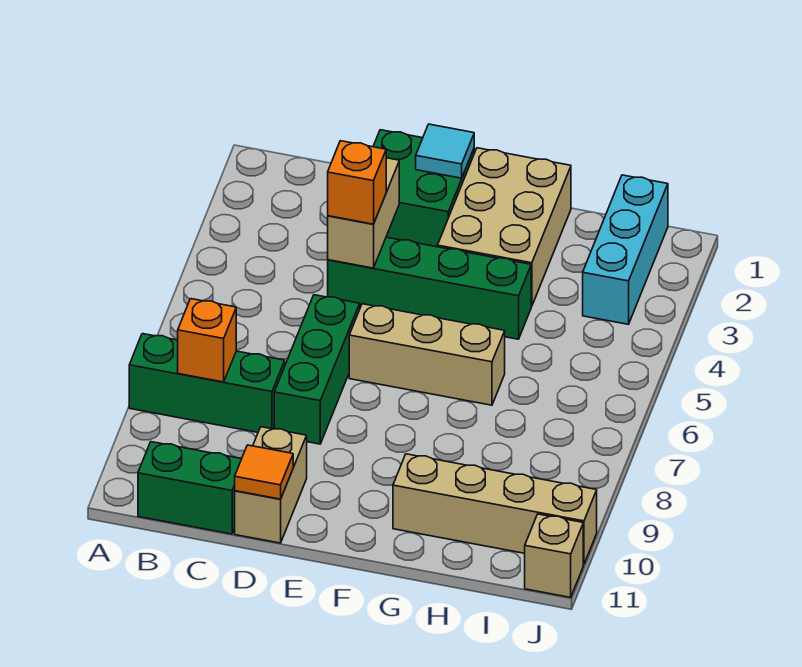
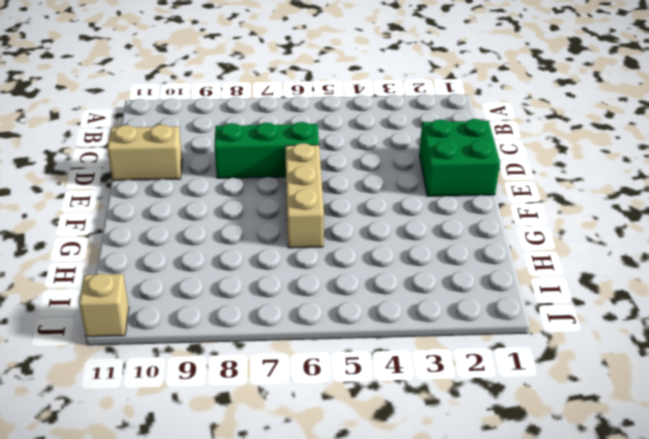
none -> green brick A8:C8 level 1
none -> green brick B11:C11 level 1
none -> green brick D4:G4 level 1

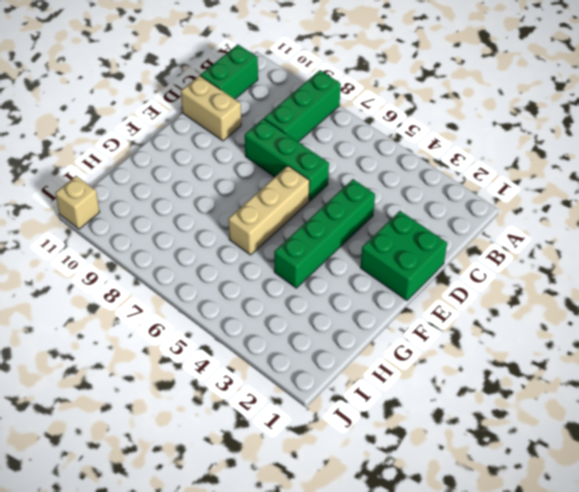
none -> tan brick F1:G3 level 1
none -> tan brick G10:J10 level 1
none -> cyan brick I1:I3 level 1

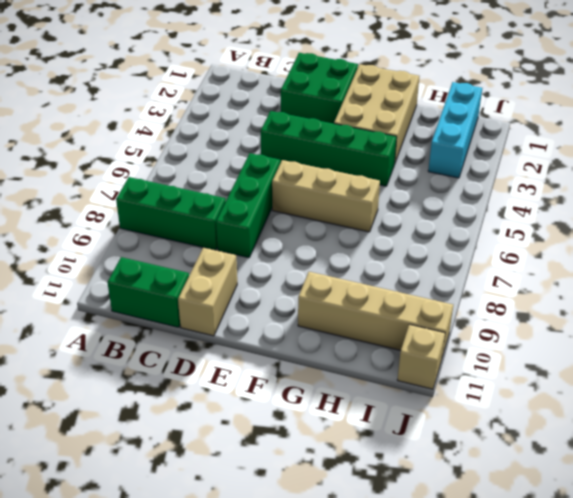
none -> orange brick B8 level 2
none -> tan brick D3:D4 level 2
none -> orange tile D11 level 2

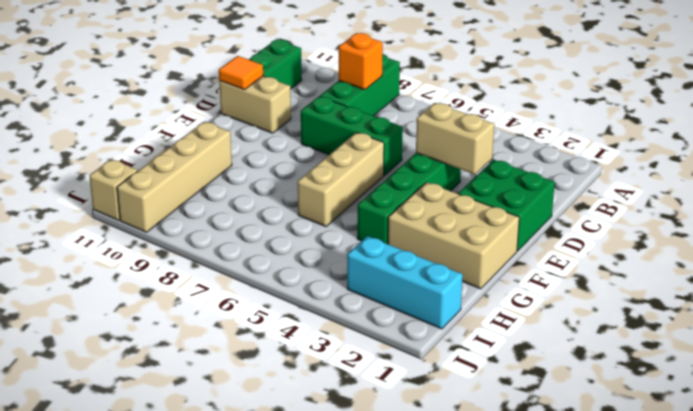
none -> cyan tile E1 level 2
none -> orange brick D4 level 3

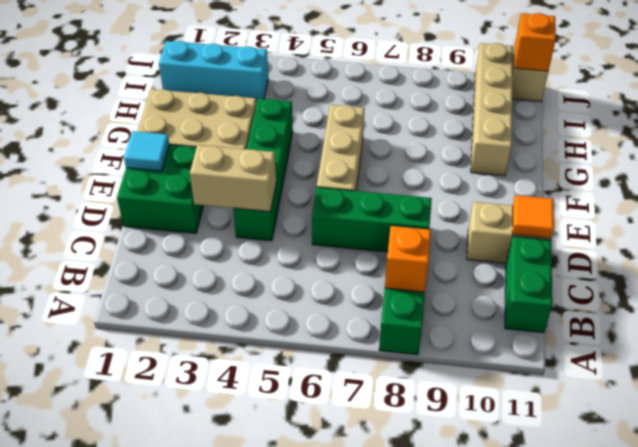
orange brick J11 level 2 -> orange brick D4 level 3

